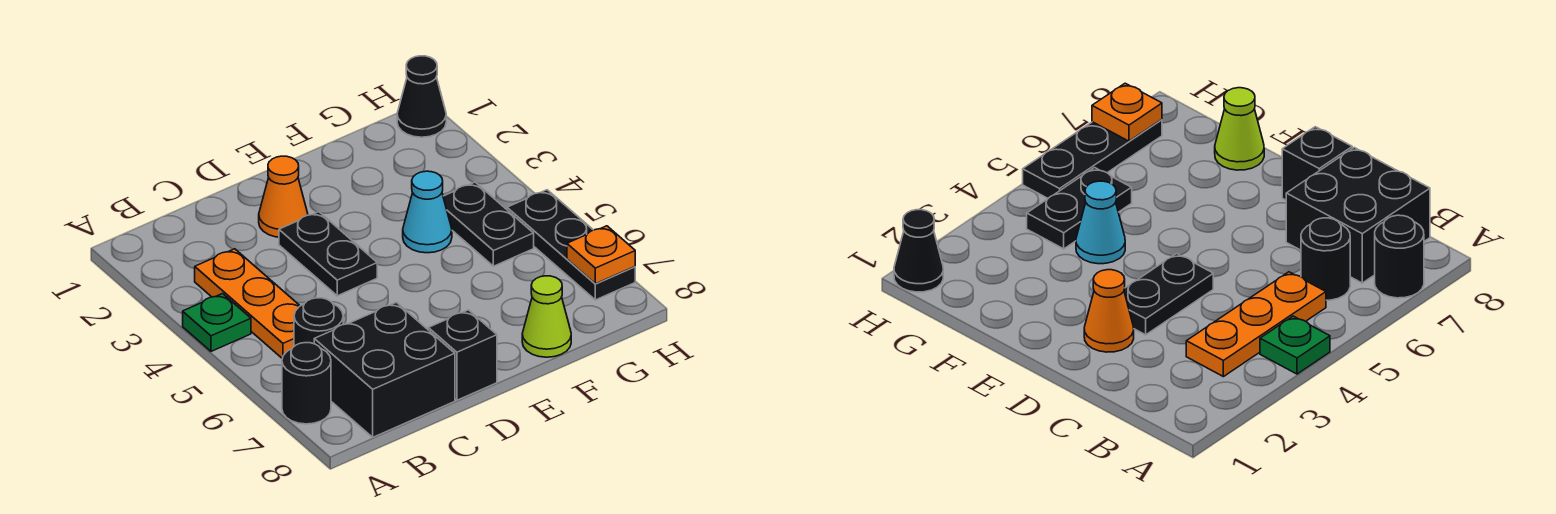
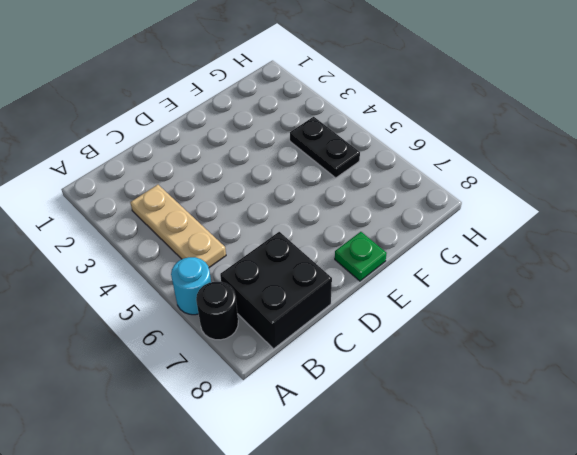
cyan round brick A6 level 1 -> none
tan plate B3:B5 level 1 -> orange plate B3:B5 level 1
green plate E8 level 1 -> green plate A4 level 1
none -> black round brick B6 level 1
none -> orange cone D2 level 1
none -> black plate D3:D4 level 1

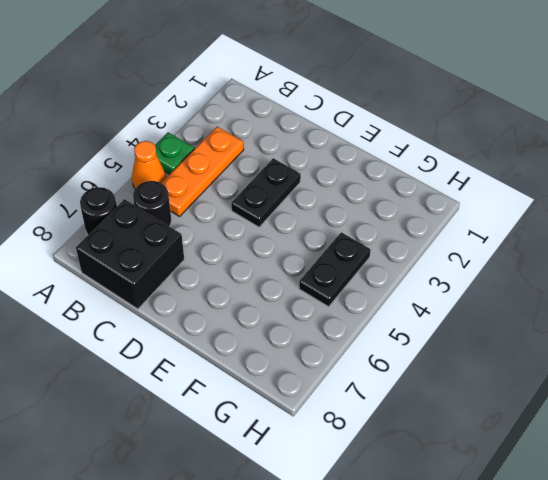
orange cone A5 level 1 -> orange cone D2 level 1
none -> black brick D8 level 1
none -> cyan cone F4 level 1
none -> lime cone F8 level 1

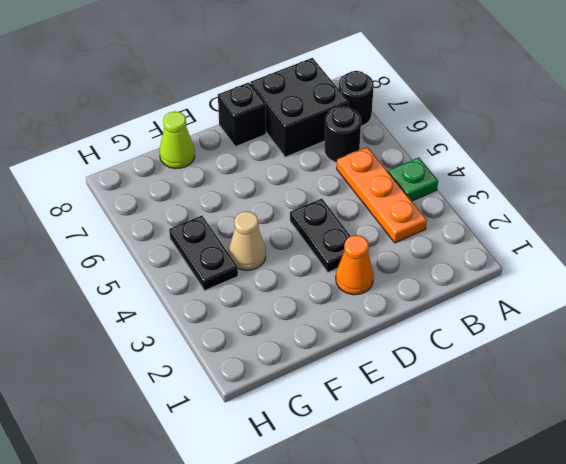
tan cone F4 level 1 -> cyan cone F4 level 1
none -> black cone H1 level 1
none -> black plate H5:H7 level 1
none -> orange plate H7 level 2

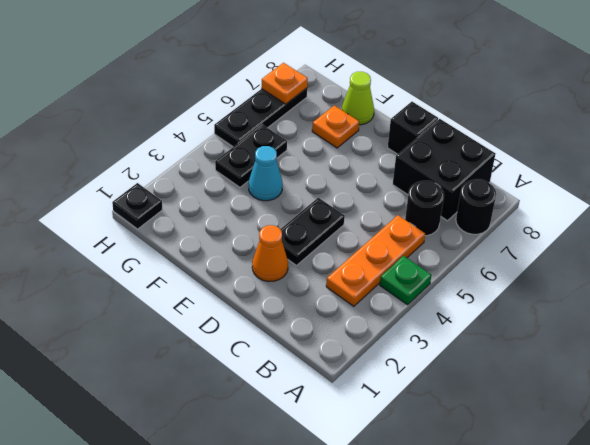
orange plate F7 level 1 -> none
black plate H1 level 1 -> black cone H1 level 1

